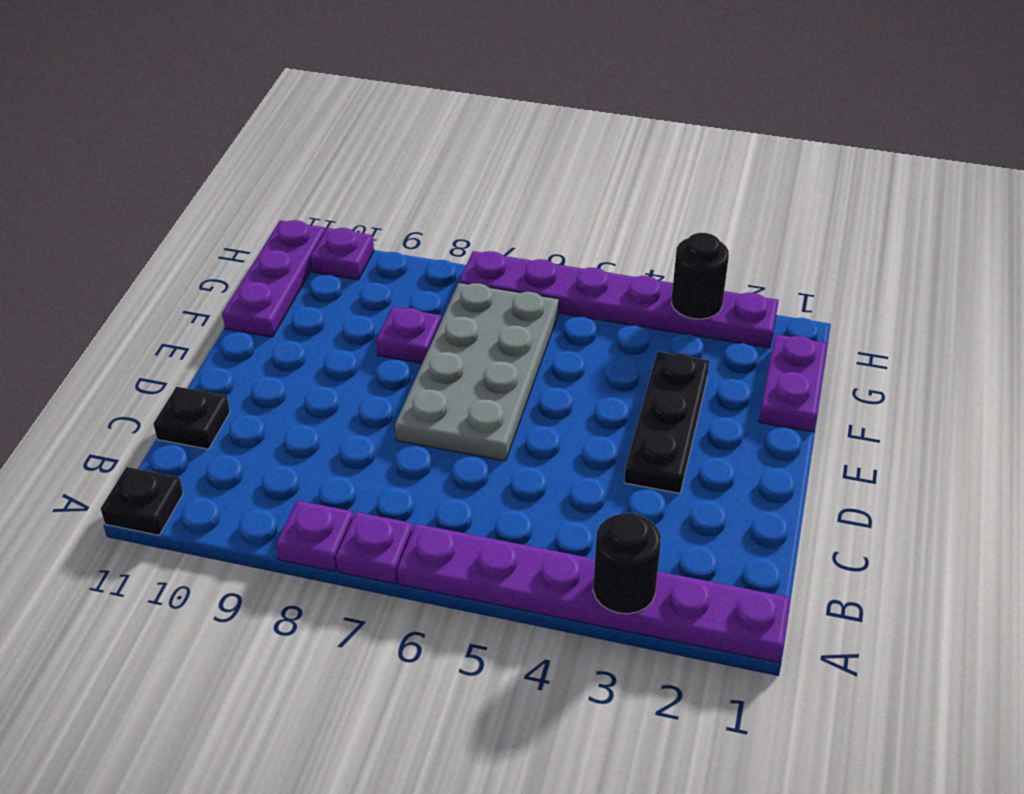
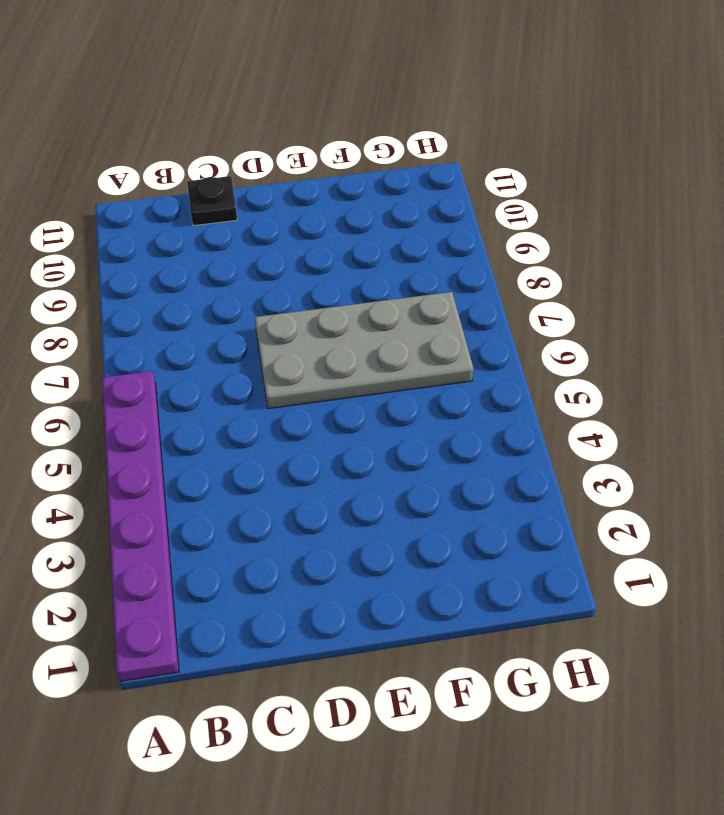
none -> purple plate A7 level 1
none -> purple plate A8 level 1
none -> black plate A11 level 1

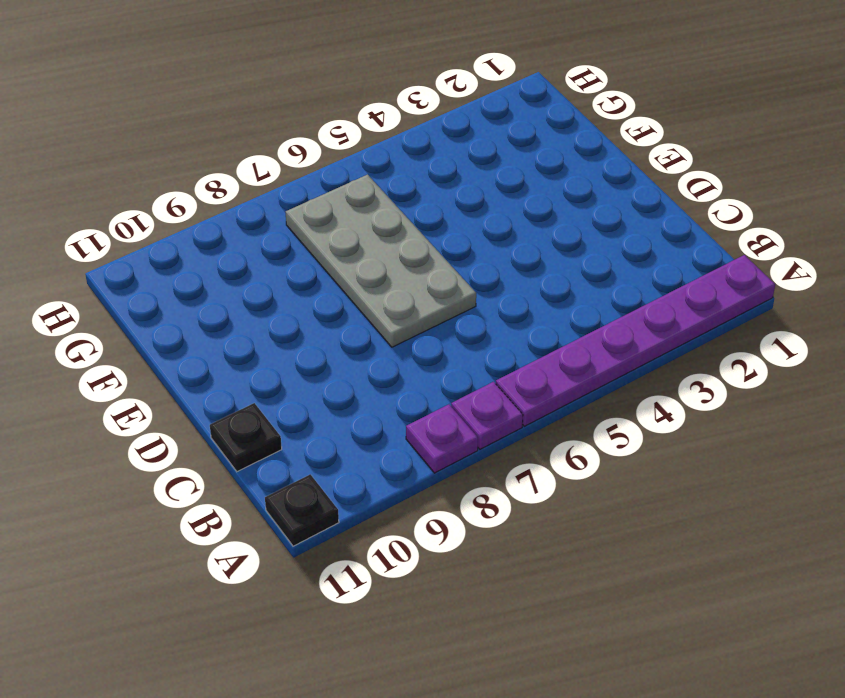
none -> black plate D3:F3 level 1
none -> purple plate F1:G1 level 1
none -> purple plate F8 level 1

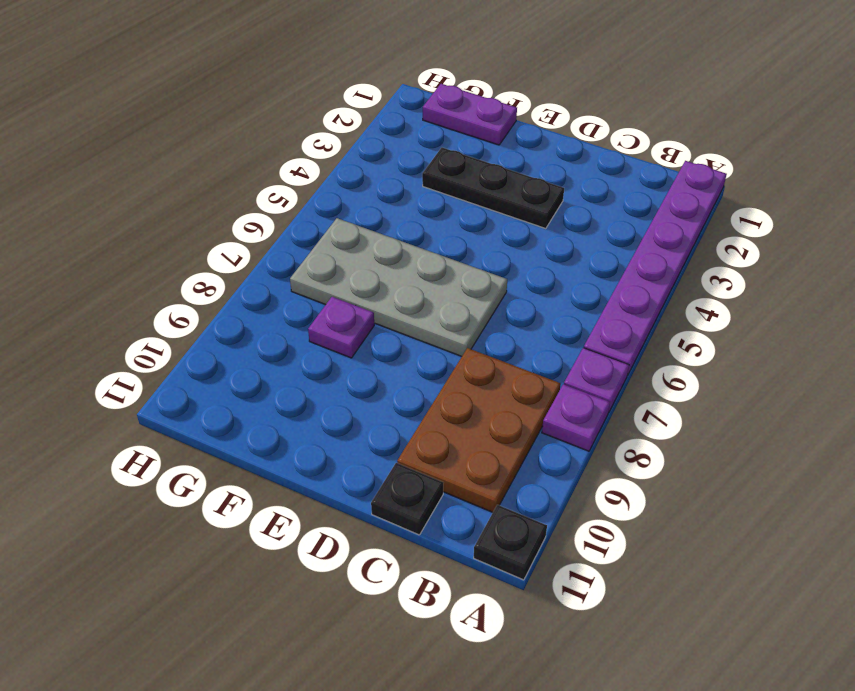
brown plate B8:C10 level 1 -> none
none -> purple plate F11:H11 level 1
none -> purple plate H2:H7 level 1
none -> purple plate H10 level 1

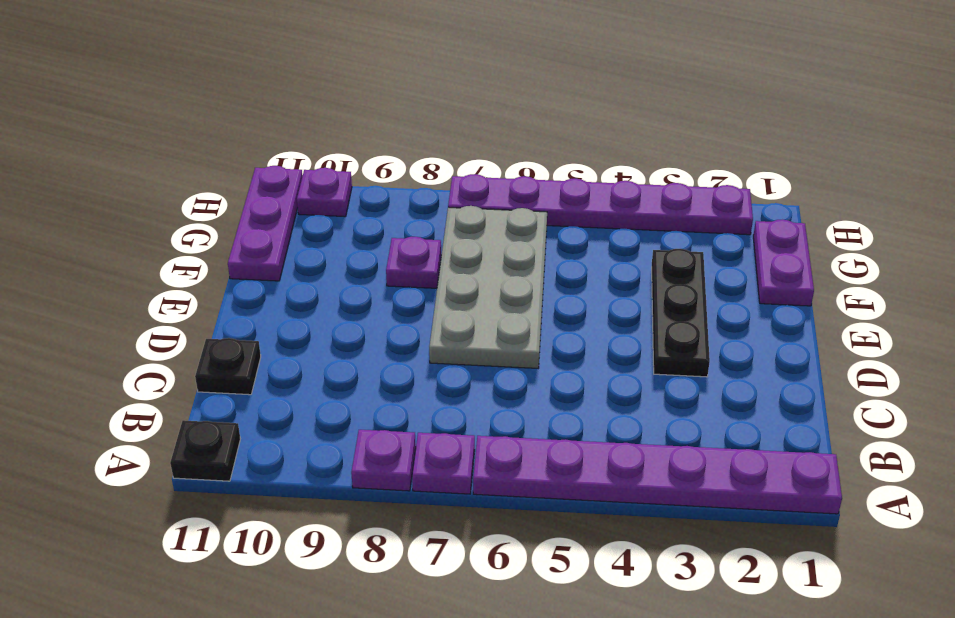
none -> black round brick A3 level 2
none -> black round brick H3 level 2

